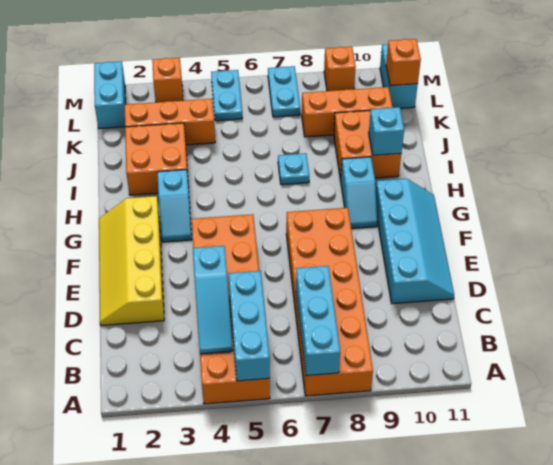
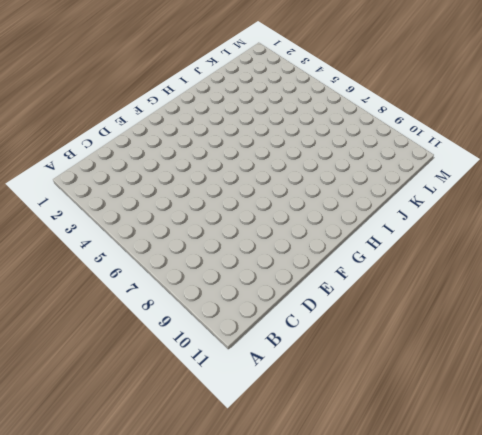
none -> orange brick A4:F5 level 1
none -> orange brick A7:F8 level 1
none -> yellow slope D1:G2 level 1 top 2

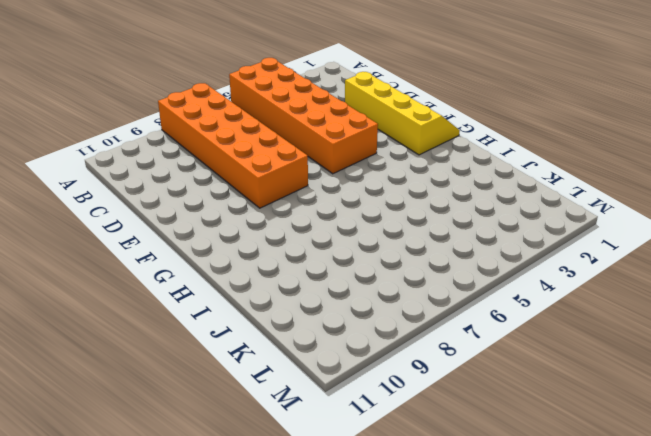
none -> cyan slope D10:G11 level 1 top 10
none -> cyan slope G3:H3 level 1 top H
none -> cyan slope G9:H9 level 1 top H

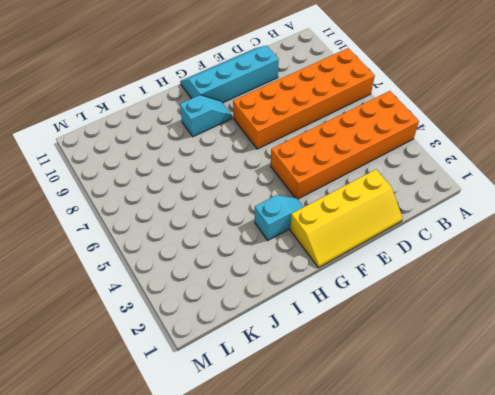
none -> orange brick I2:J3 level 1
none -> cyan plate I7 level 1
none -> orange brick I9:J10 level 1

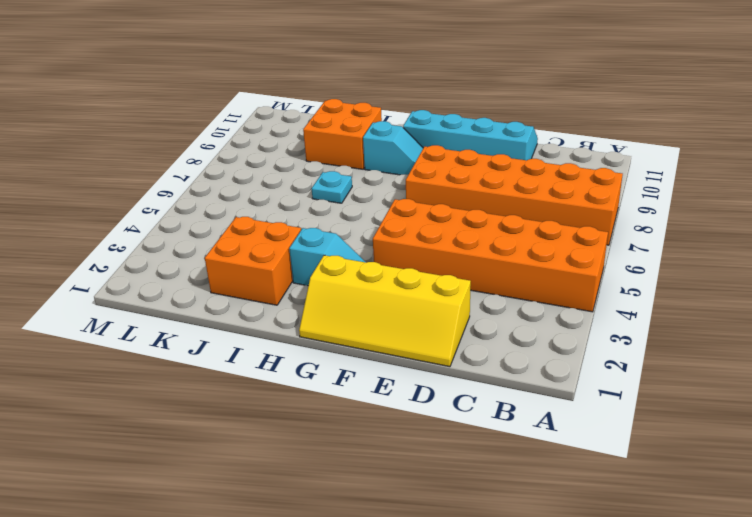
none -> orange brick K2:K4 level 1
none -> orange brick K8:K10 level 1
none -> cyan brick L1:M1 level 1

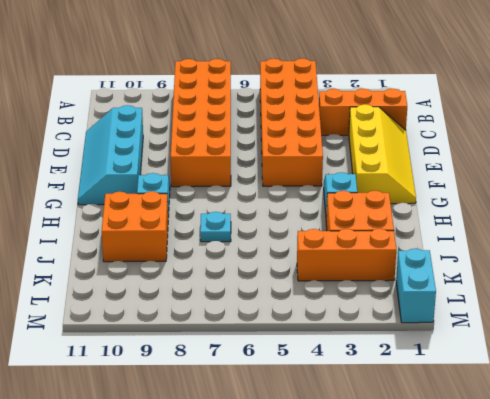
orange brick C1:C3 level 1 -> orange brick K8:K10 level 1
none -> cyan plate L5:M5 level 1
none -> cyan plate L7:M7 level 1
none -> cyan brick L11:M11 level 1

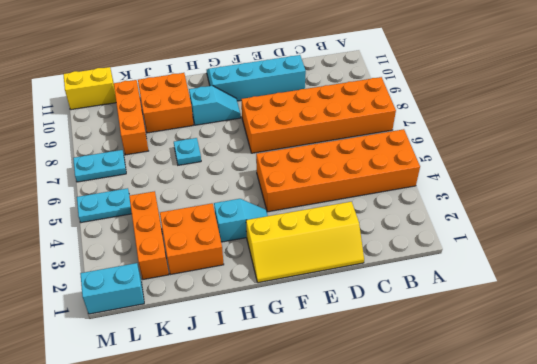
yellow brick L11:M11 level 1 -> cyan brick L11:M11 level 1
none -> orange brick M3 level 1
none -> orange brick M9 level 1
none -> cyan brick A5:C5 level 2

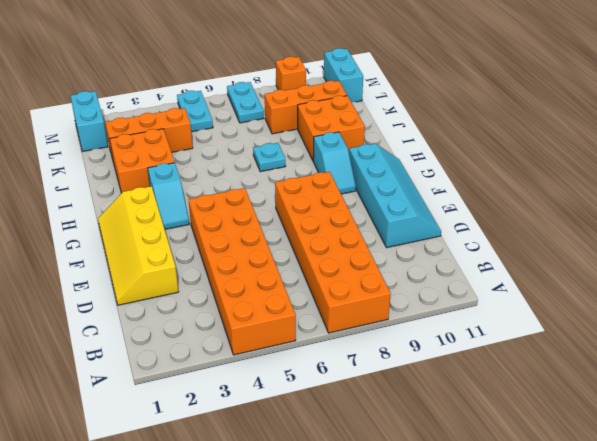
none -> orange brick M3 level 1
none -> cyan brick A5:C5 level 2
none -> cyan brick A7:C7 level 2

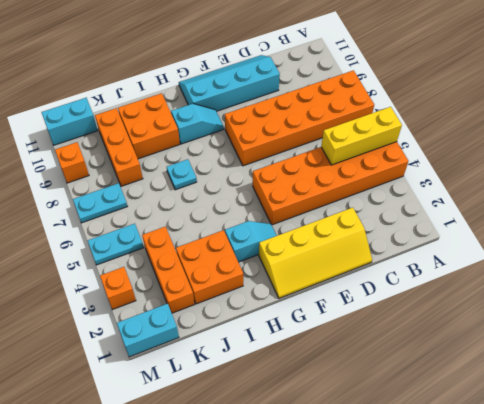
yellow brick A5:C5 level 2 -> cyan brick A5:C5 level 2
none -> cyan brick A7:C7 level 2
none -> cyan slope B4:D4 level 2 top D
none -> cyan brick I10 level 2

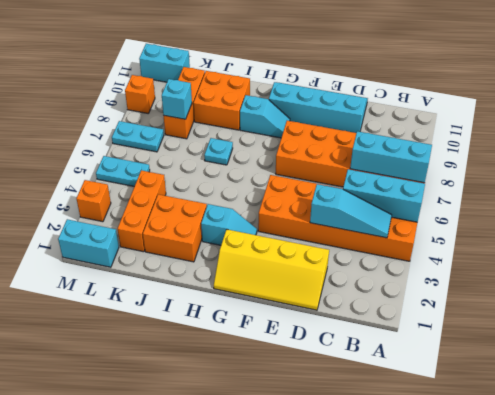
cyan brick K8 level 2 -> cyan brick I10 level 2
none -> orange brick L11 level 2

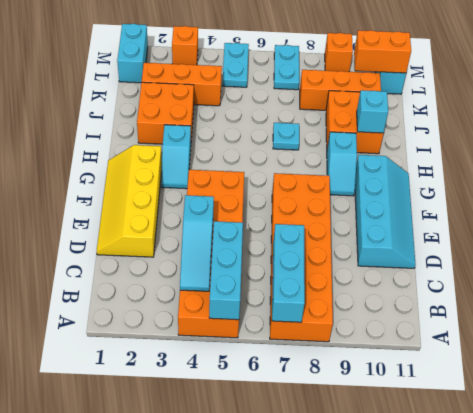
orange brick L10:L11 level 2 -> orange brick L11 level 2

